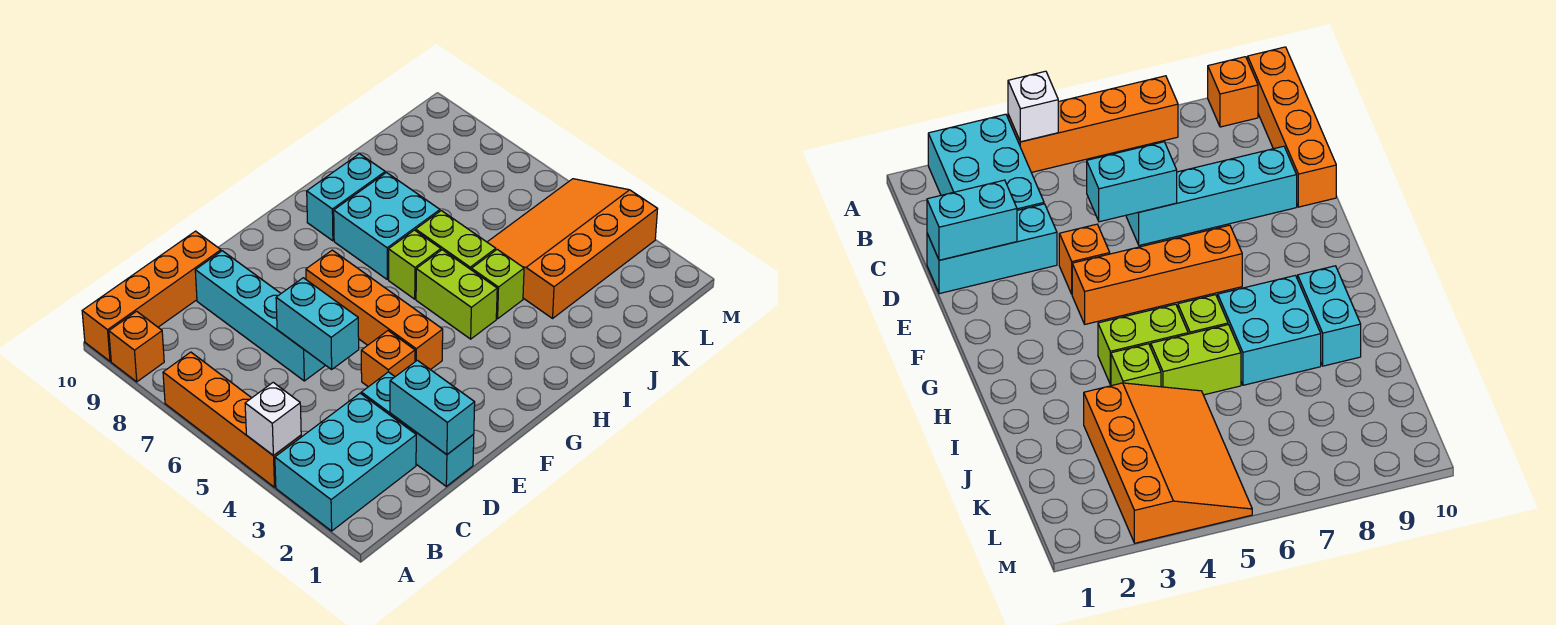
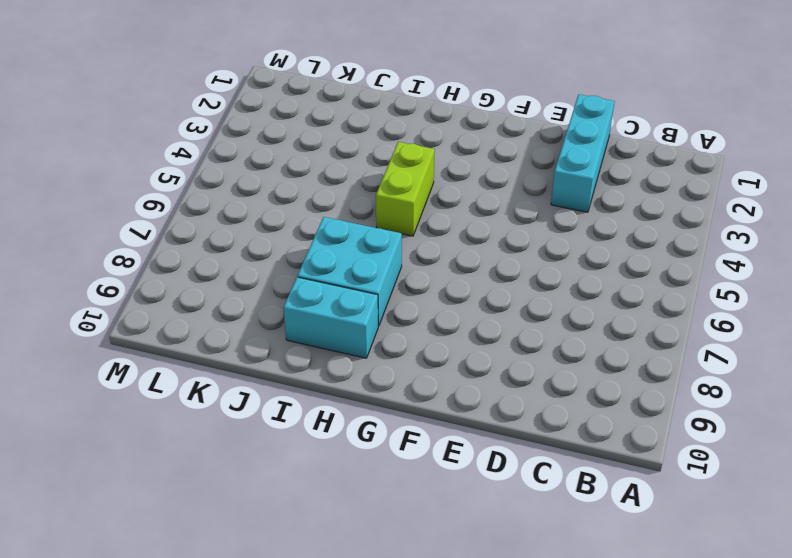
none -> cyan brick A2:C3 level 1
none -> orange brick A4:A7 level 1
none -> orange brick A9 level 1

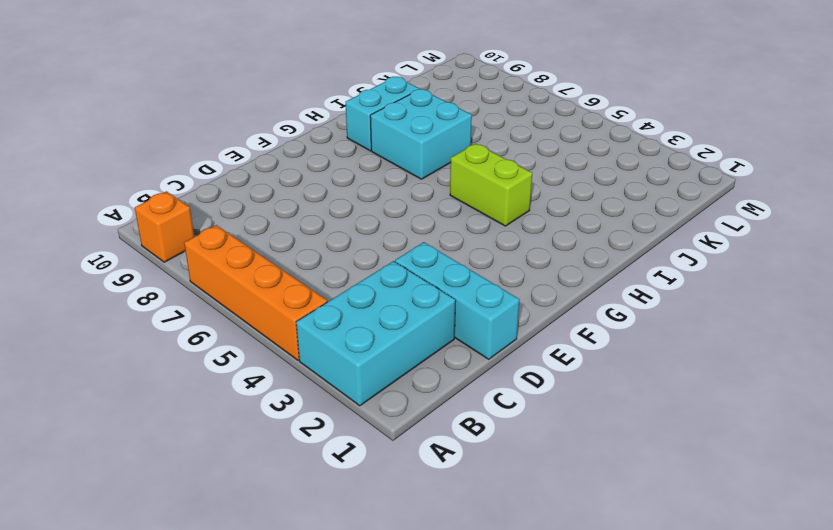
none -> orange brick A10:D10 level 1
none -> cyan brick D6:D9 level 1
none -> orange brick E4 level 1

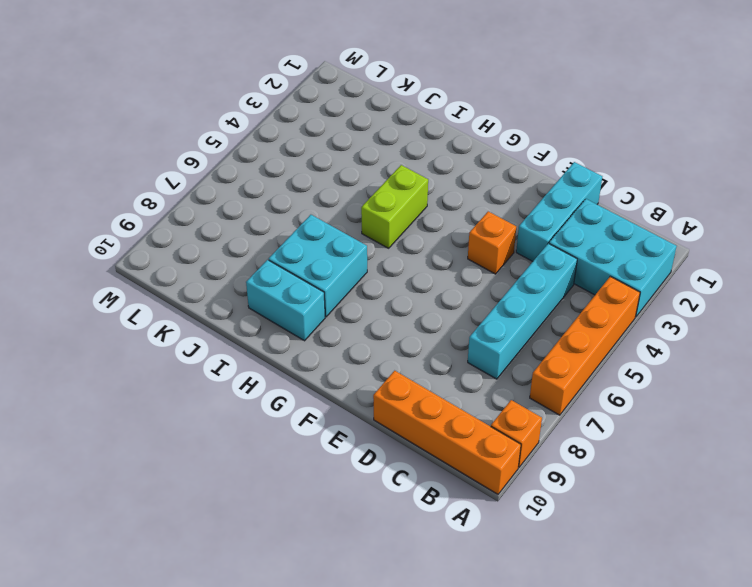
cyan brick C4:C7 level 1 -> cyan brick D6:D9 level 1
none -> orange brick F4:F7 level 1
none -> lime brick H6 level 1
none -> lime brick I4 level 1

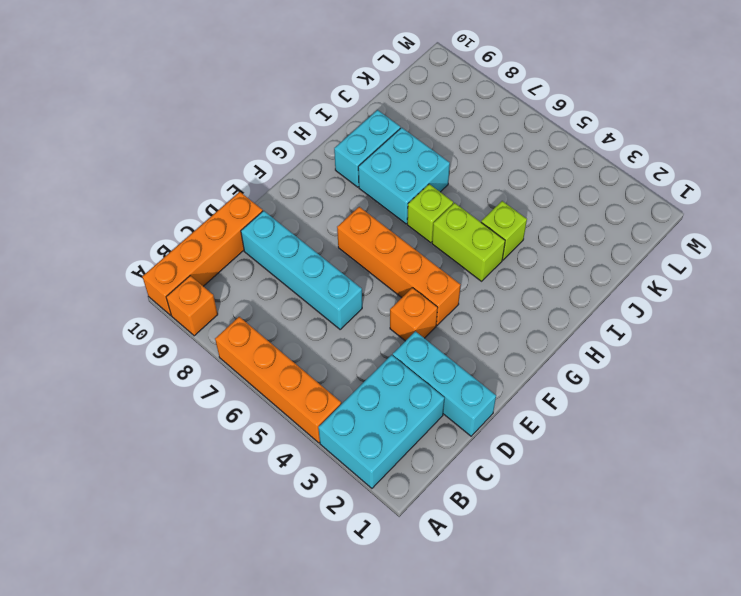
none -> lime brick I5:I6 level 1
none -> orange slope J3:M5 level 1 top 3
none -> white brick A4 level 2

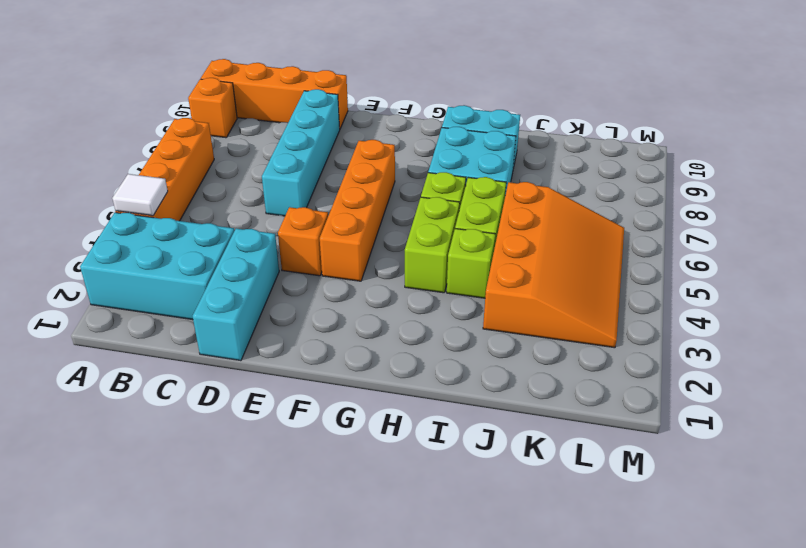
white tile A4 level 2 -> white brick A4 level 2
orange slope J3:L6 level 1 top J -> orange slope J3:M5 level 1 top 3
none -> cyan brick D1:D2 level 2
none -> cyan brick D5:D6 level 2

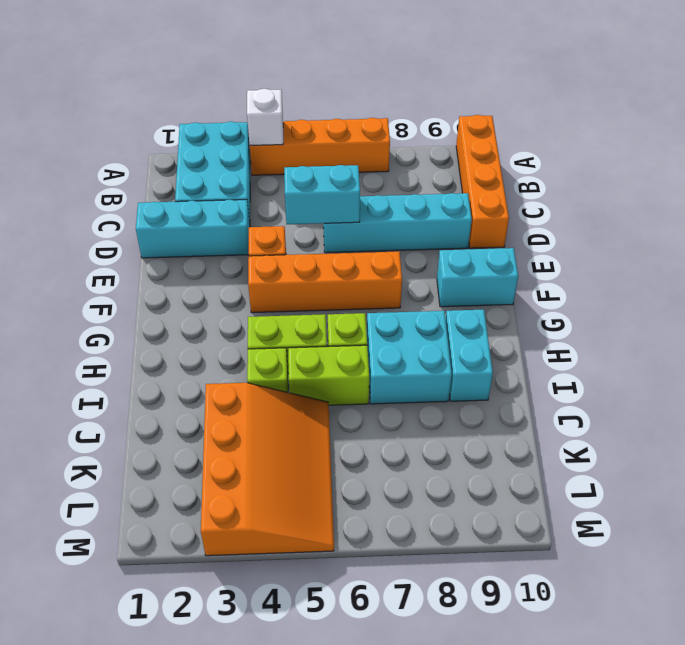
cyan brick F9:F10 level 1 -> cyan brick D1:D2 level 2
none -> orange brick A9 level 1

